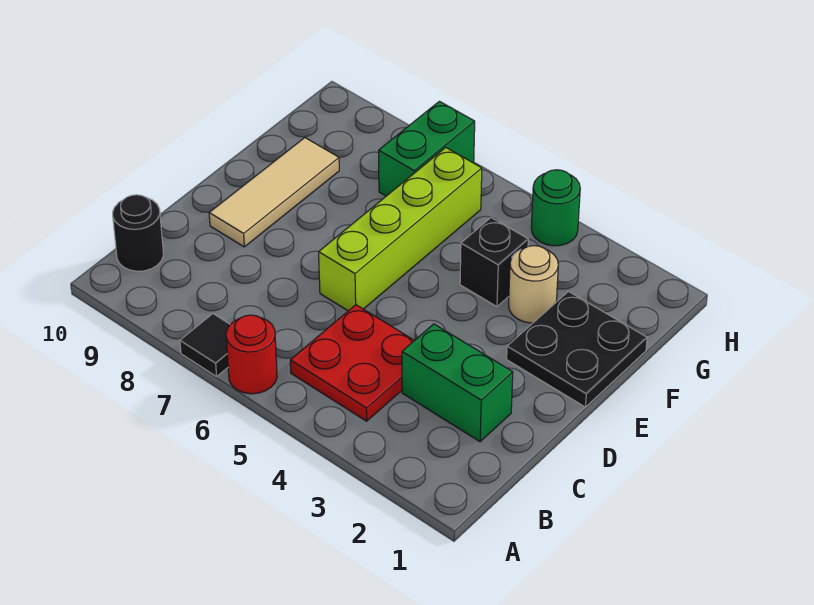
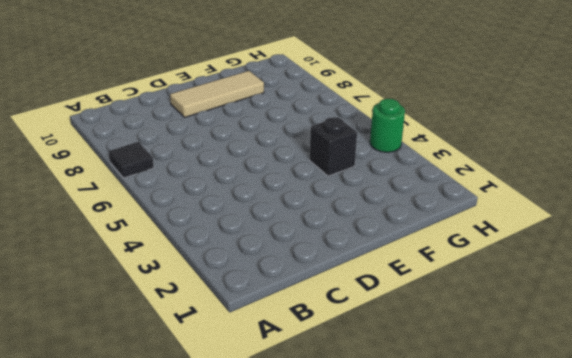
none -> red round brick A6 level 1
none -> red plate B4:C5 level 1
none -> black round brick B10 level 1

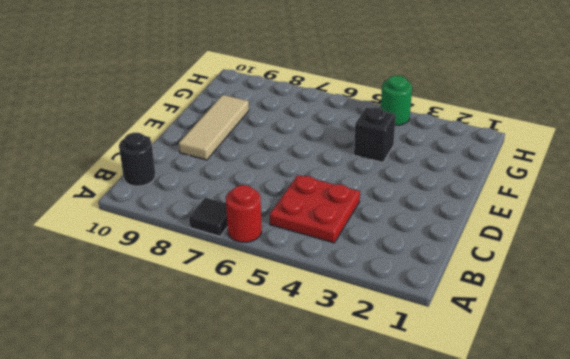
none -> green brick C2:C3 level 1
none -> lime brick D6:G6 level 1
none -> black plate E1:F2 level 1

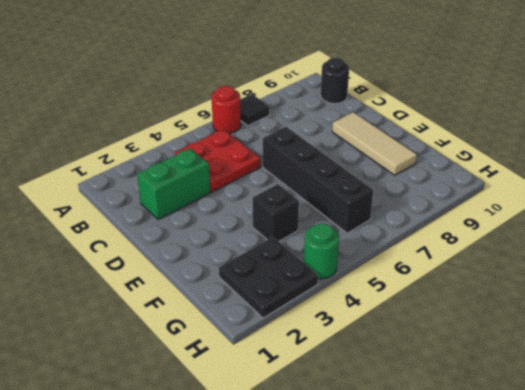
black brick D6:G6 level 1 -> lime brick D6:G6 level 1
black plate G2:H3 level 1 -> black plate E1:F2 level 1
none -> tan round brick F3 level 1
none -> green brick G7:H7 level 1

